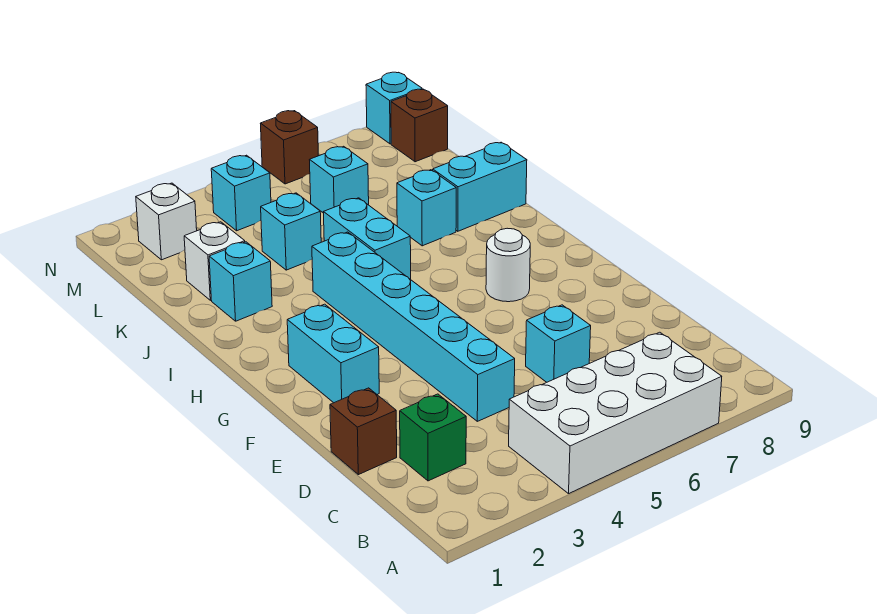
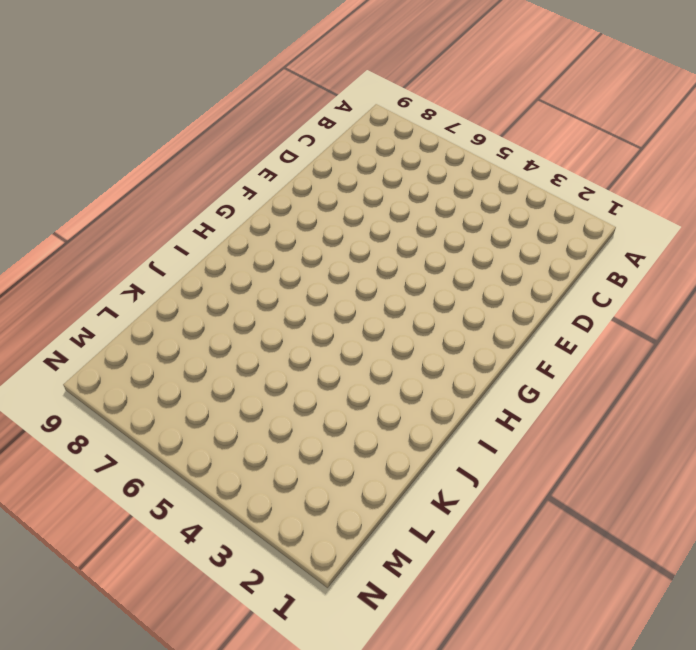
none -> white brick A4:B7 level 1
none -> green brick C2 level 1
none -> brown brick D1 level 1

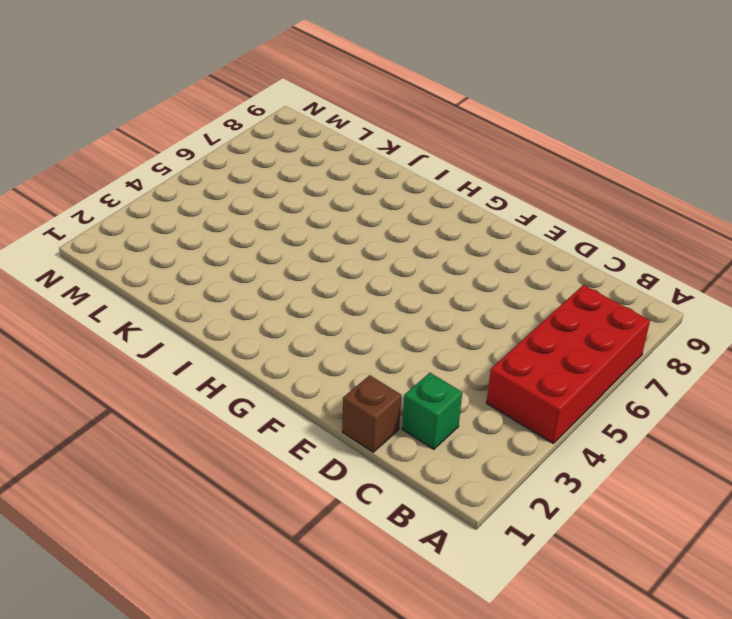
red brick A4:B7 level 1 -> white brick A4:B7 level 1
none -> cyan brick D4:I4 level 1
none -> cyan brick D6 level 1
none -> cyan brick F2:G2 level 1

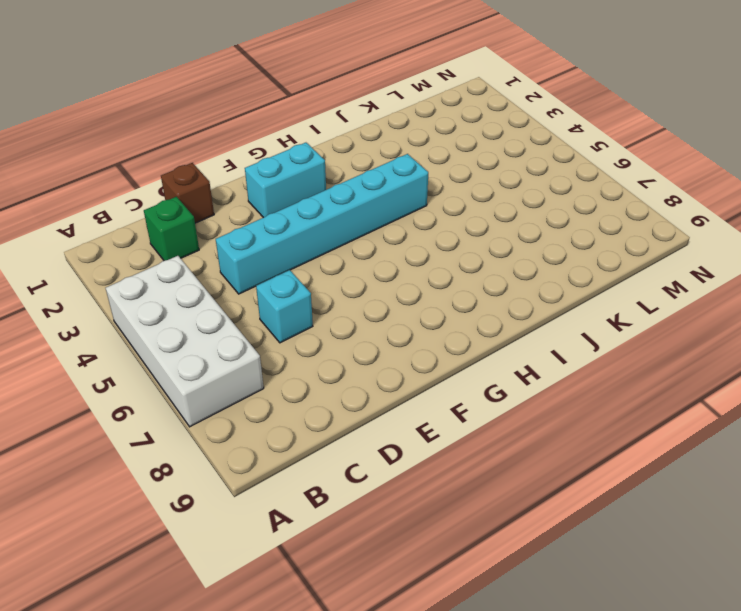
none -> white round brick G7 level 1
none -> cyan brick I5:J5 level 1
none -> cyan brick J2 level 1

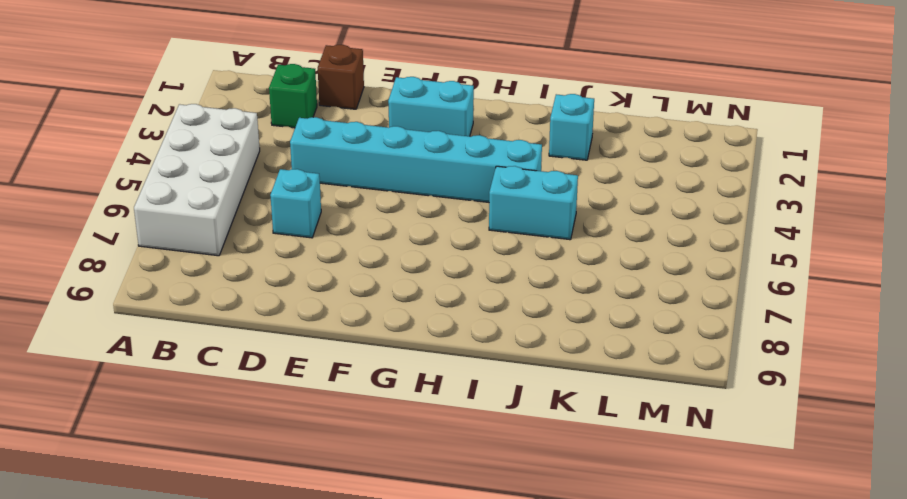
none -> white round brick G7 level 1
none -> cyan brick J7 level 1
none -> cyan brick J8:J9 level 1

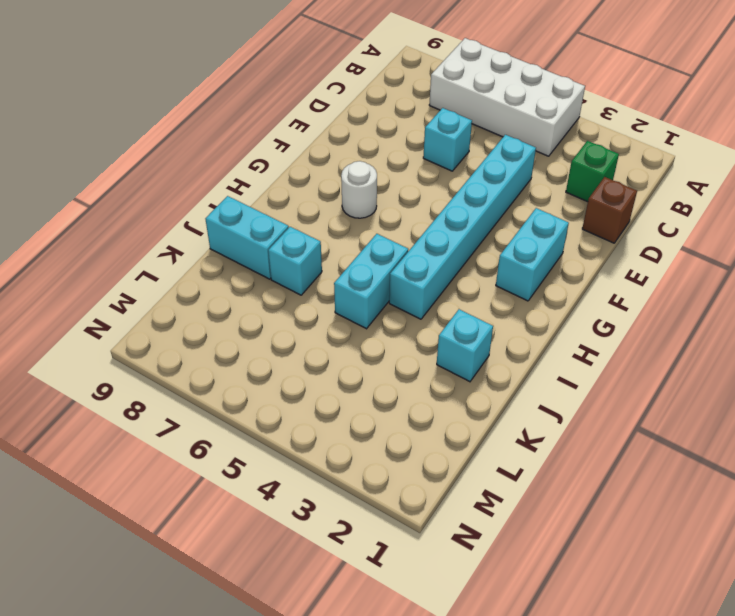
none -> white brick K2 level 1
none -> cyan brick K4 level 1
none -> cyan brick L6 level 1

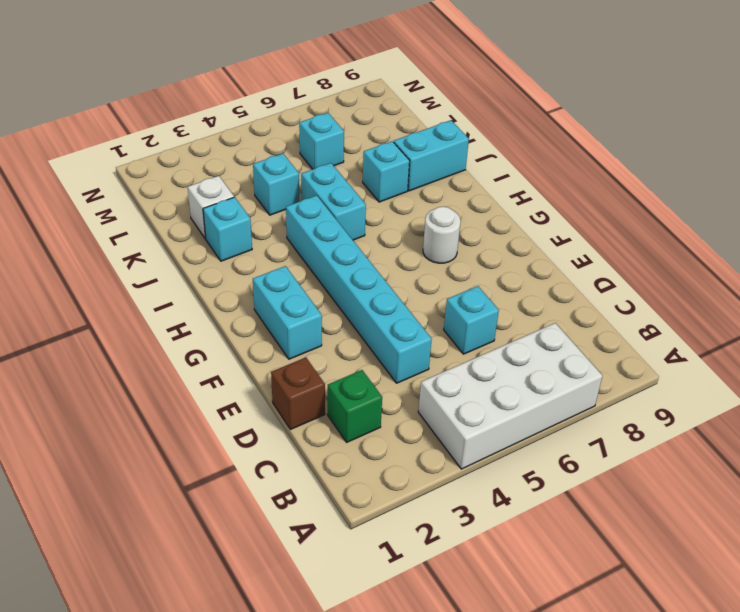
none -> white brick M2 level 1
none -> cyan brick M4 level 1
none -> brown brick M9 level 1

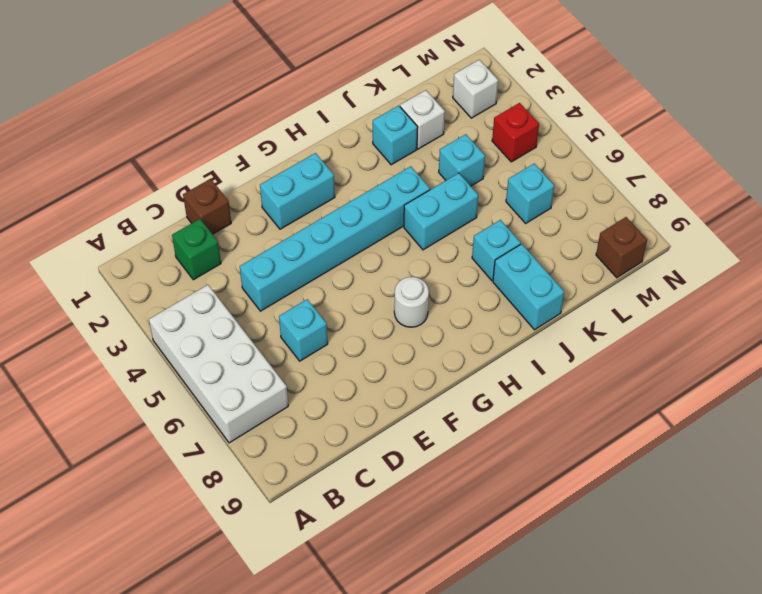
red brick M4 level 1 -> cyan brick M4 level 1
none -> brown brick N6 level 1
none -> cyan brick N9 level 1

